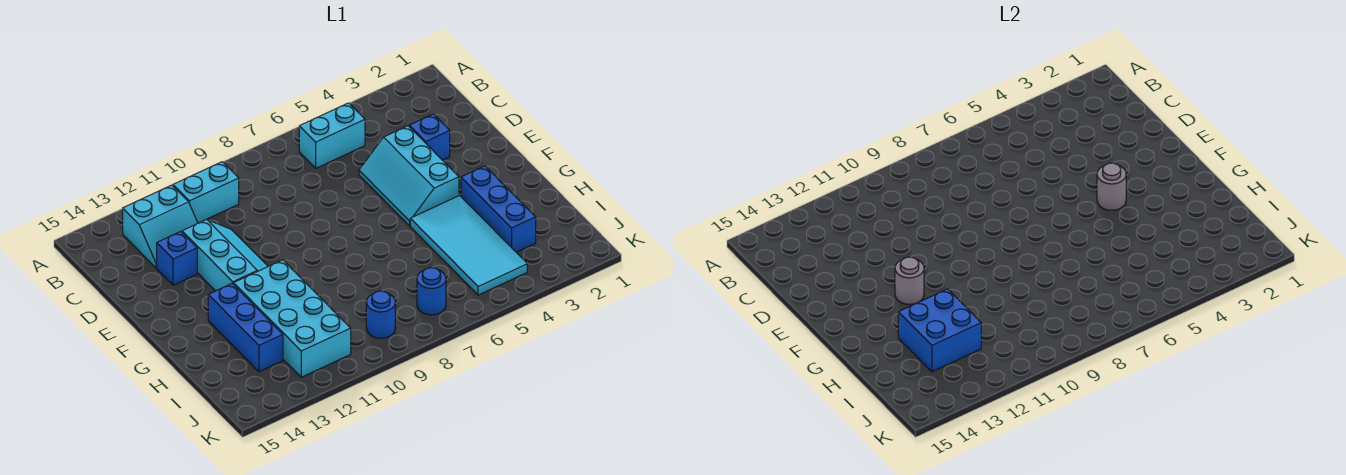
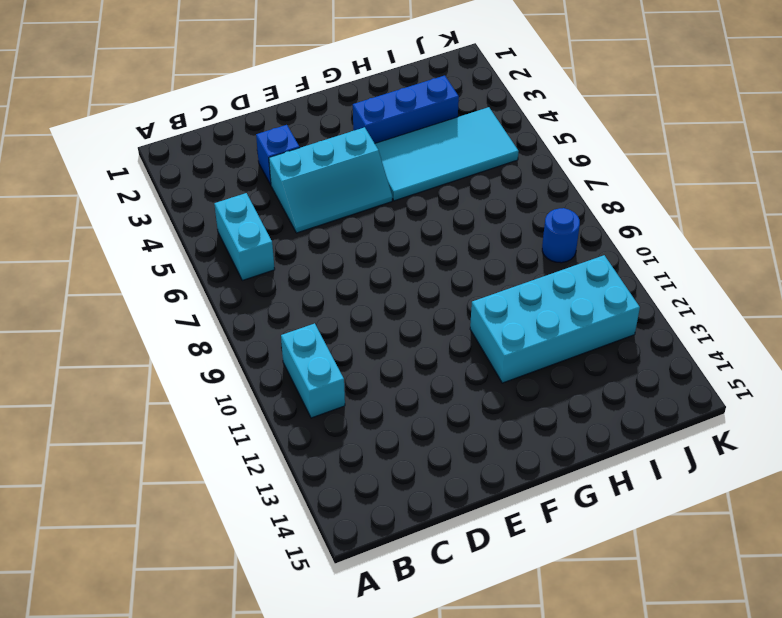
none -> cyan slope B12:C13 level 1 top B
none -> cyan slope D11:F12 level 1 top 12
none -> blue brick D13 level 1

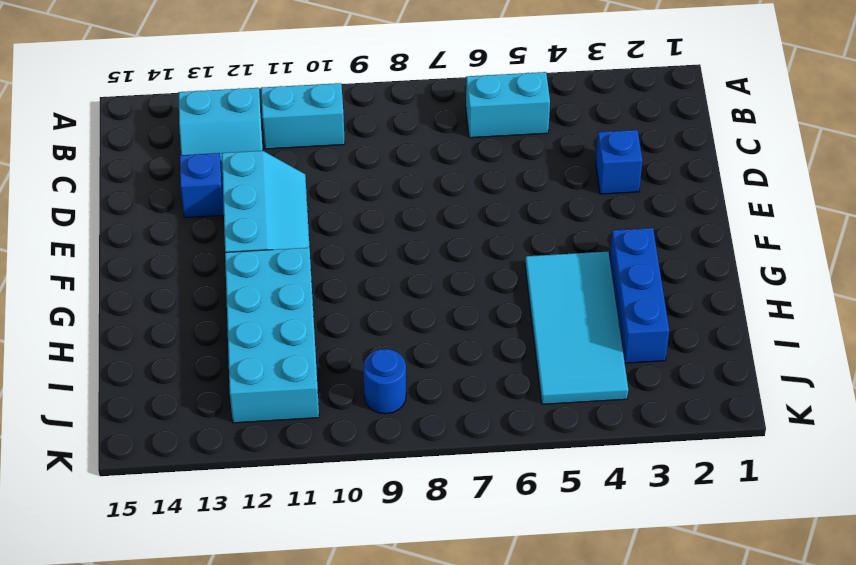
none -> cyan slope D4:F5 level 1 top 4
none -> blue brick G13:I13 level 1
none -> blue round brick J7 level 1

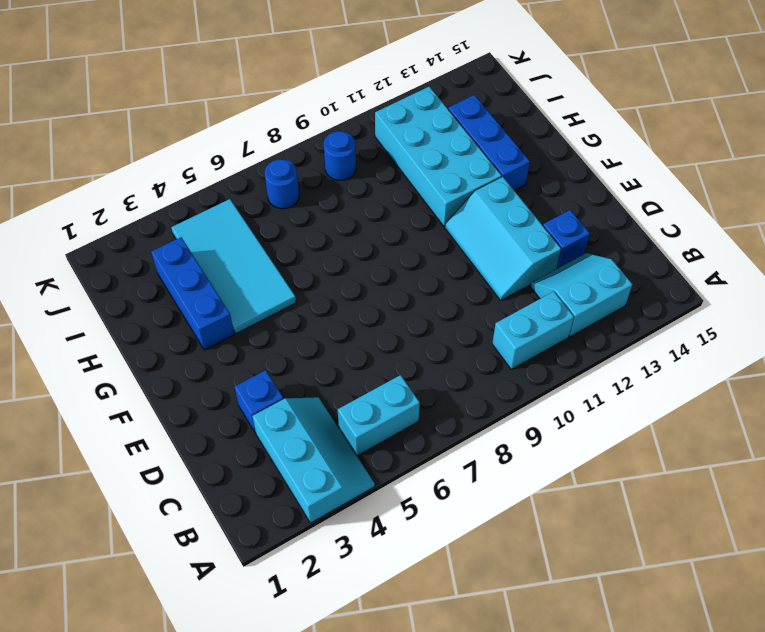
cyan slope A3:C4 level 1 top 3 -> cyan slope D4:F5 level 1 top 4
none -> grey round brick F4 level 2
none -> grey round brick F12 level 2
none -> blue brick H12:I13 level 2

